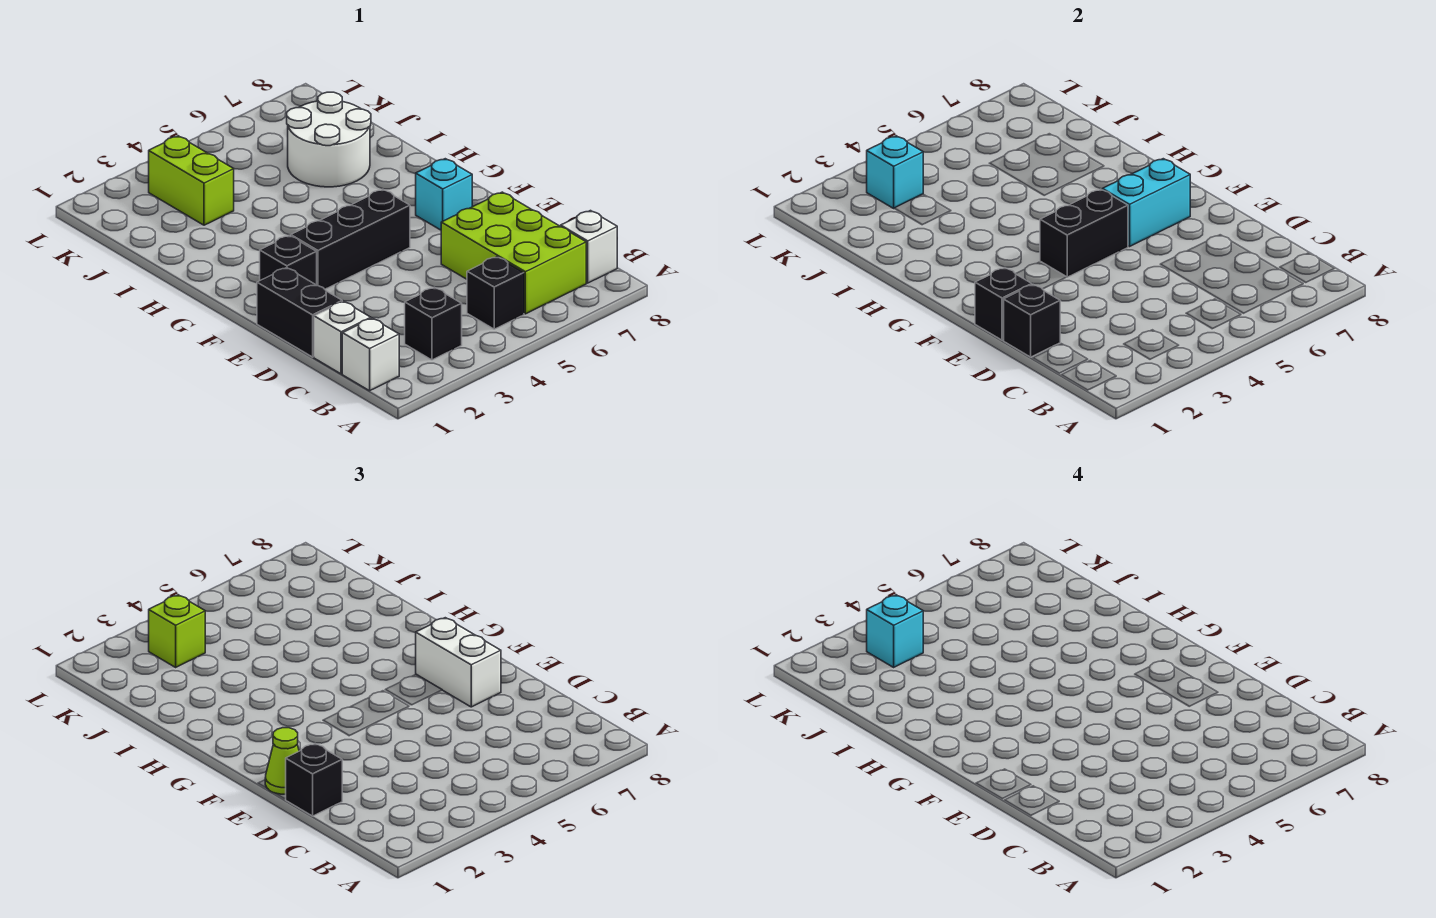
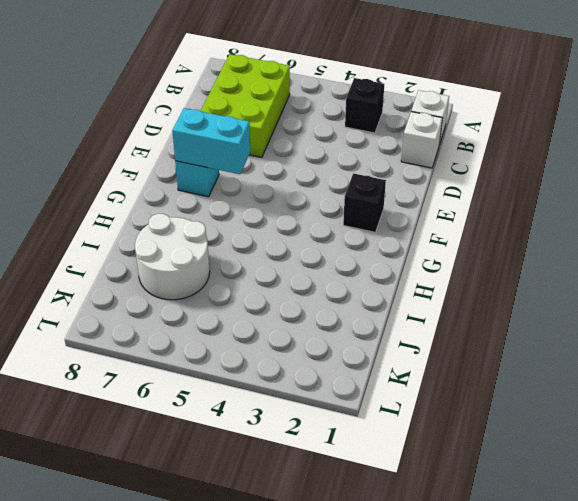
none -> black brick B5 level 1
none -> white brick B8 level 1
none -> black brick D1:E1 level 1

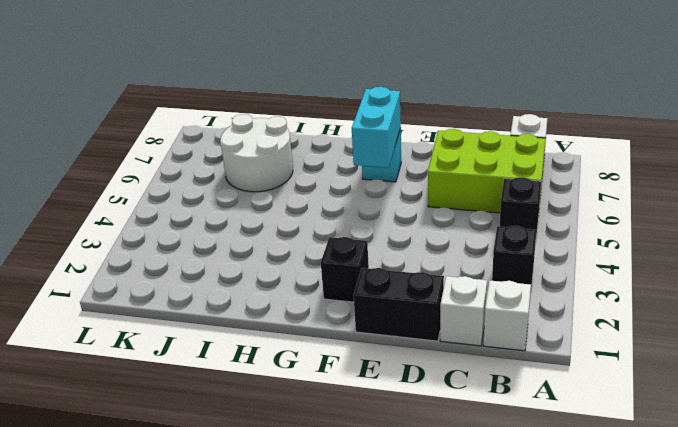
none -> black brick F3:F5 level 1
none -> lime brick J3:K3 level 1
none -> black brick D1 level 2

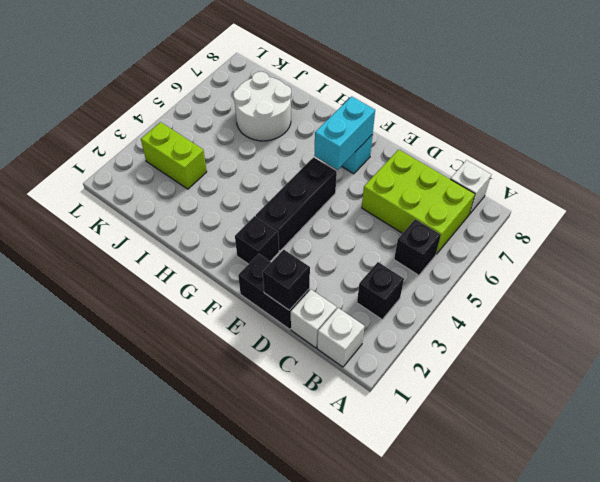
none -> black brick E1 level 2
none -> black brick F4:F5 level 2
none -> cyan brick K3 level 2

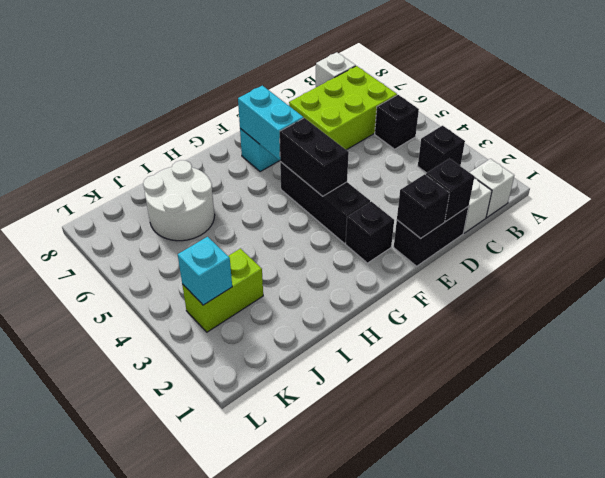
none -> black brick D1 level 3
none -> lime cone E1 level 3
none -> white brick E7:F7 level 3

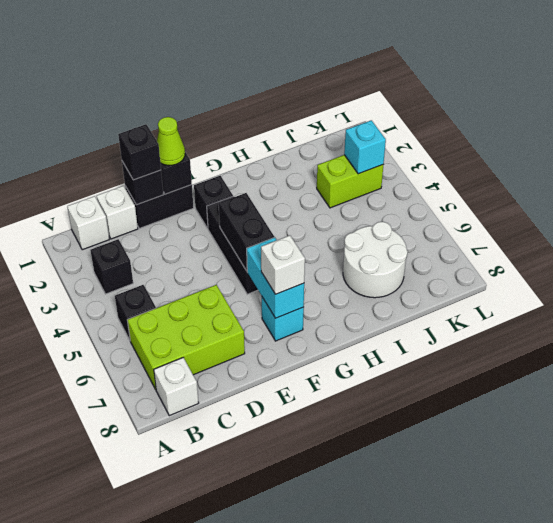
white brick F7 level 3 -> white brick E7:F7 level 3
none -> lime brick K3 level 3
none -> cyan brick K3 level 4

